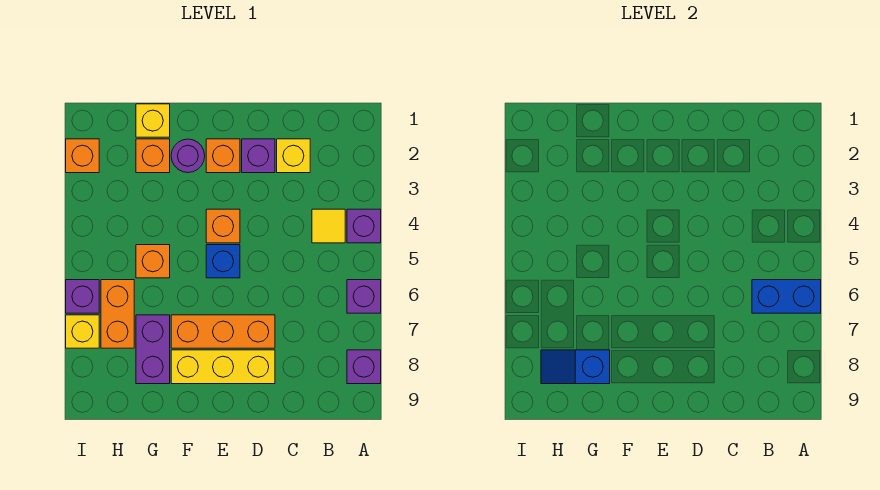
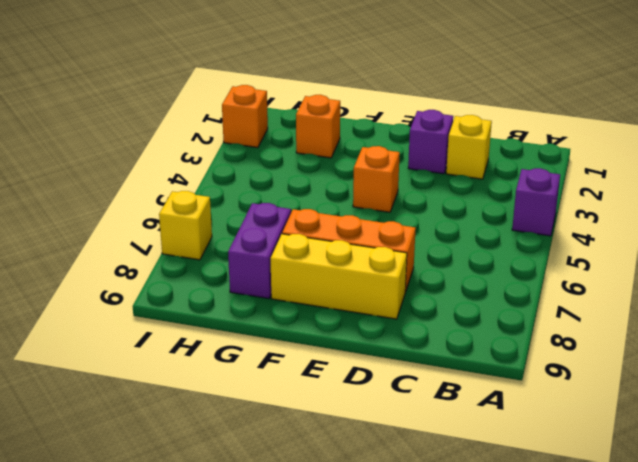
none -> purple brick A6 level 1
none -> purple brick A8 level 1
none -> yellow tile B4 level 1

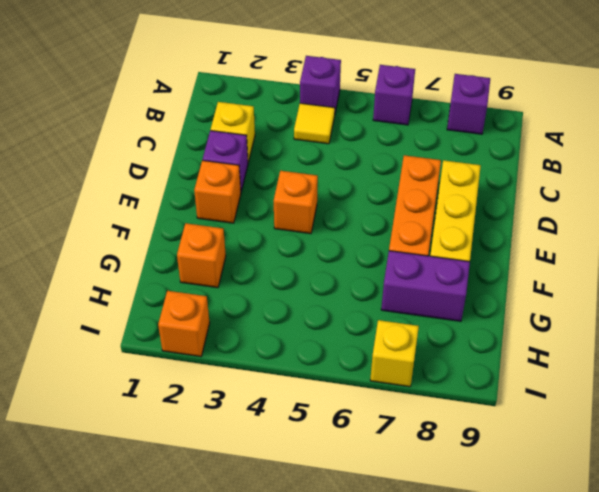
none -> blue brick E5 level 1
none -> purple round brick F2 level 1
none -> yellow brick G1 level 1

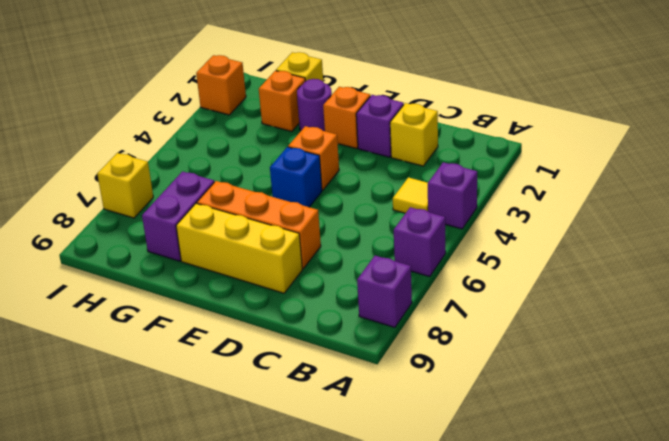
none -> orange brick G5 level 1
none -> orange brick H6:H7 level 1
none -> purple brick I6 level 1

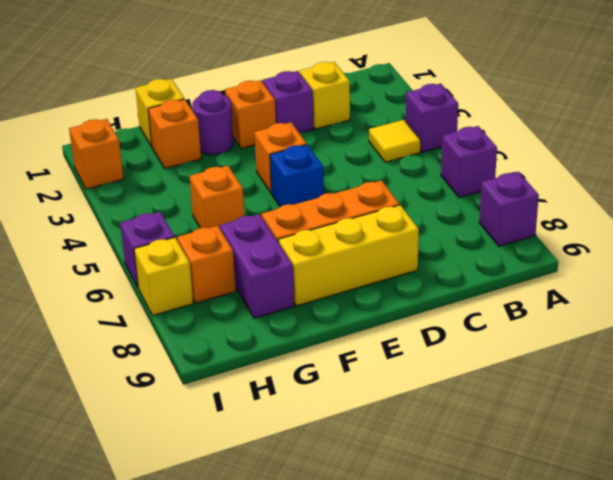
orange brick H7 level 1 -> orange brick H6:H7 level 1
none -> blue brick A6:B6 level 2
none -> blue slope G8:H8 level 2 top G

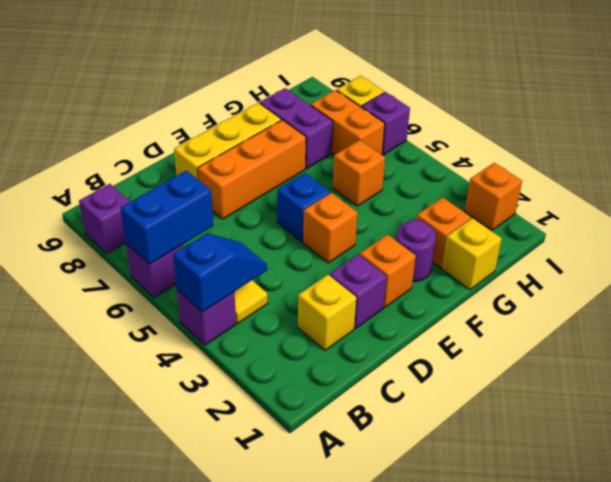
blue slope A4:B4 level 2 top A -> blue slope G8:H8 level 2 top G

